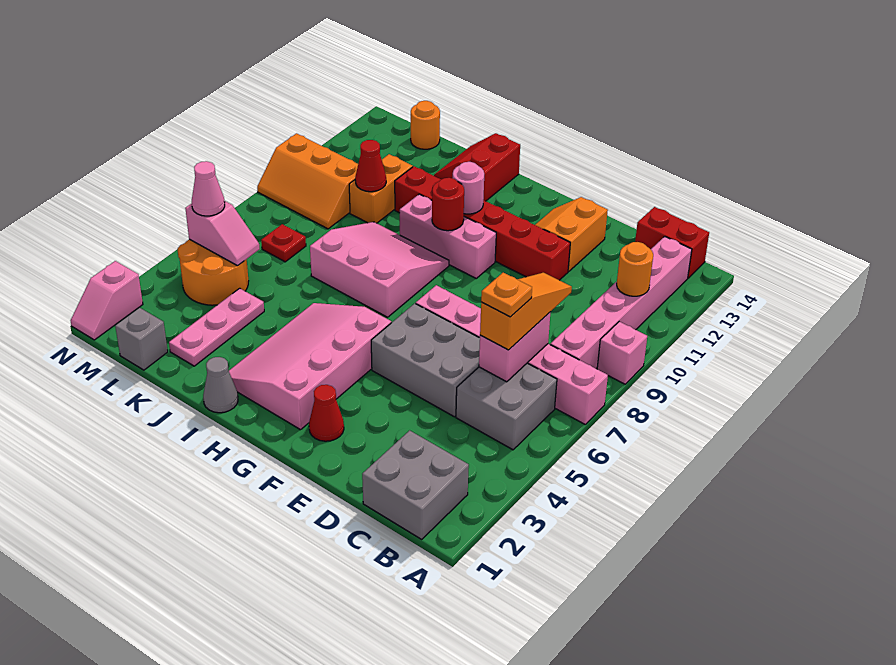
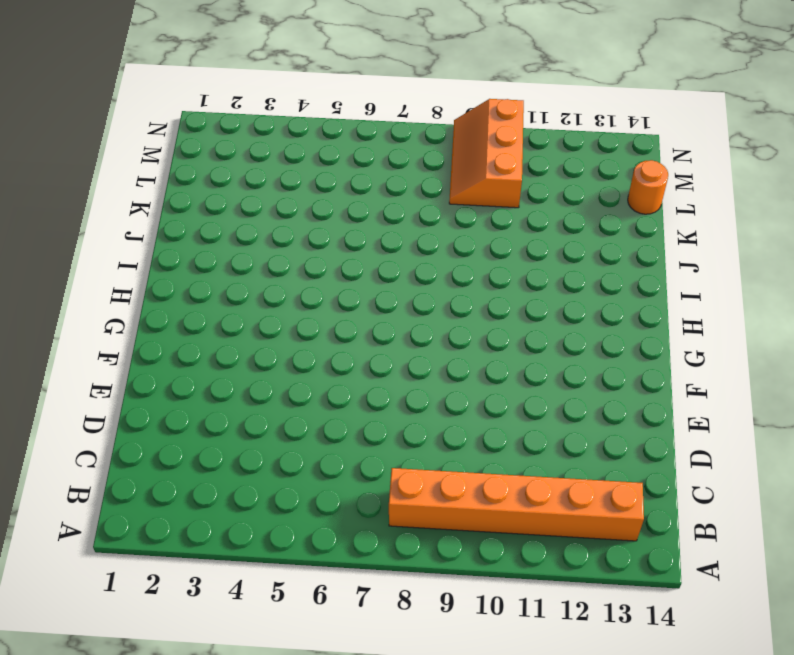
orange brick B8:B13 level 1 -> pink brick B8:B13 level 1
none -> pink brick A7:F7 level 1
none -> pink brick A9 level 1
none -> grey brick B1:C2 level 1
none -> grey brick B5:C6 level 1

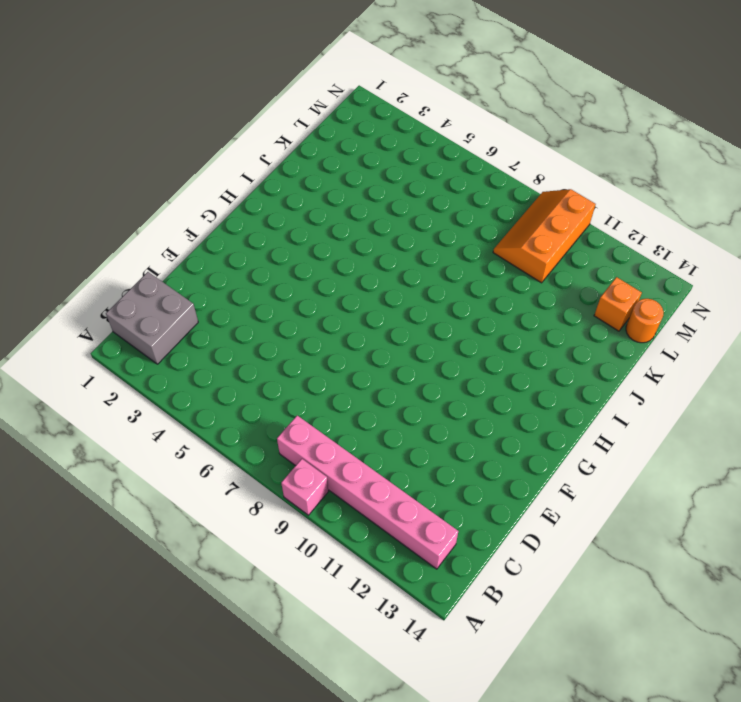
orange brick L13 level 1 -> none
none -> pink brick A7:F7 level 1
none -> grey brick B5:C6 level 1
none -> red brick B14:C14 level 1
none -> grey brick D5:F6 level 1

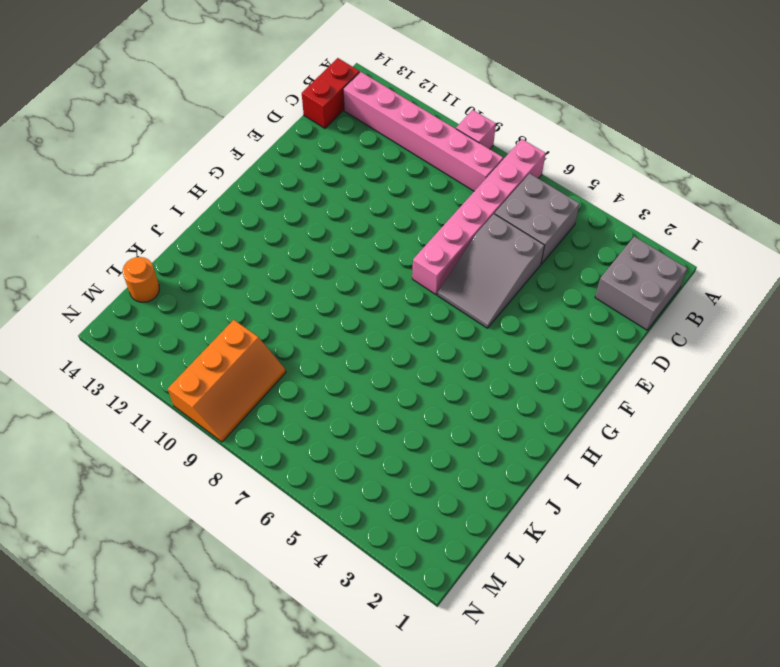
grey slope D5:F6 level 1 top D -> grey brick D5:F6 level 1
none -> red brick E11:J11 level 1
none -> orange slope E12:F13 level 1 top E
none -> red cone F2 level 1
none -> pink slope G2:I5 level 1 top G

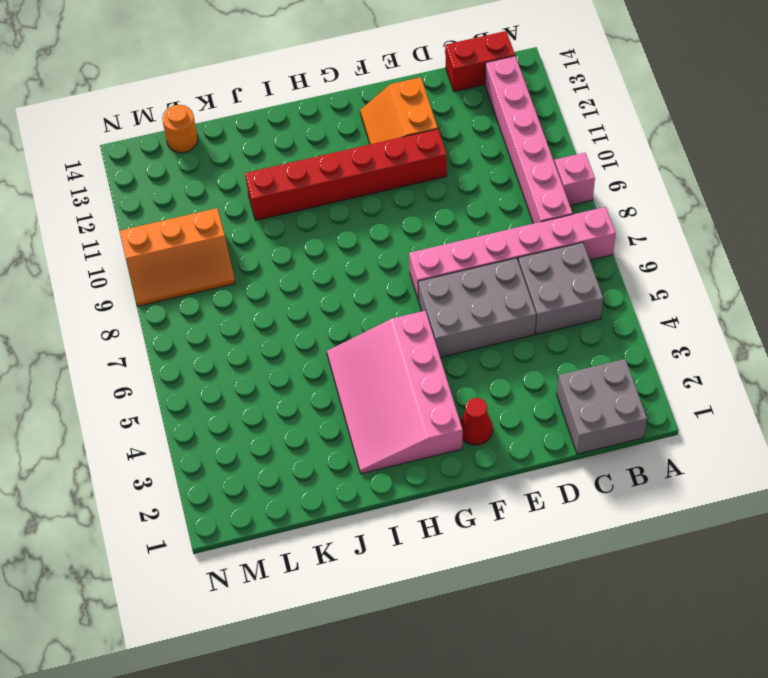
none -> pink brick G10:I10 level 1
none -> pink slope H7:J9 level 1 top 7
none -> grey cone I1 level 1
none -> red slope I13:J14 level 1 top I

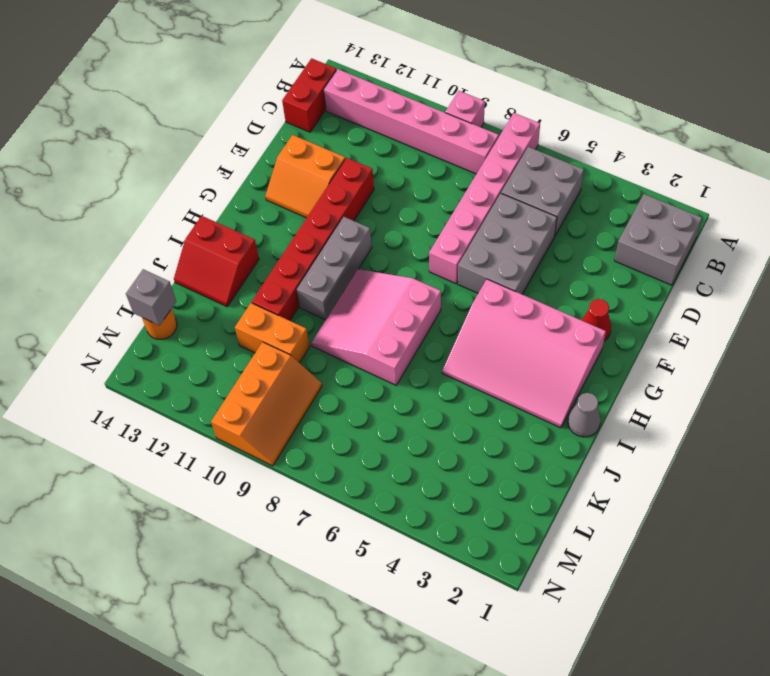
grey brick G10:I10 level 1 -> pink brick G10:I10 level 1
grey brick L14 level 2 -> grey brick L1 level 1
none -> pink plate K2:K4 level 1
none -> orange round brick L4:M5 level 1
none -> red plate L7 level 1
none -> pink slope N1:N2 level 1 top 2

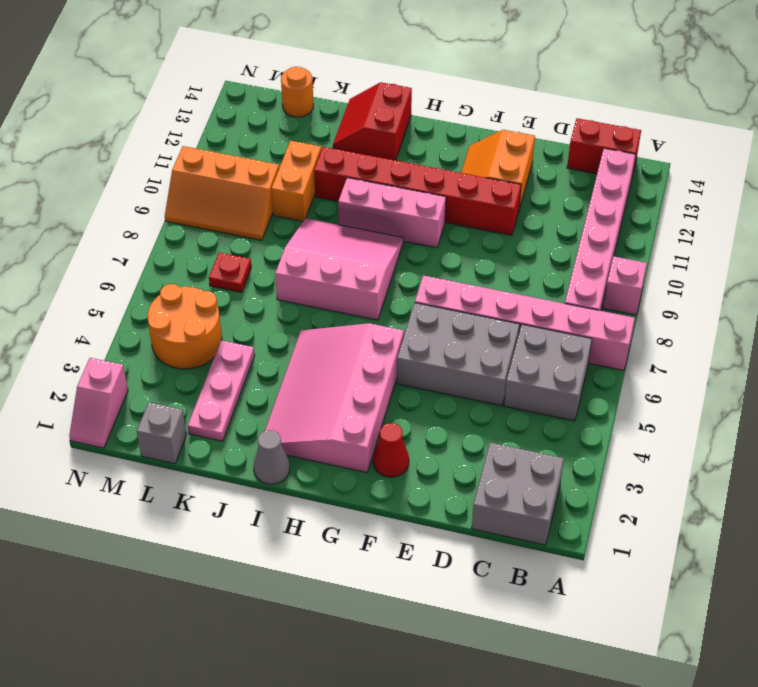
none -> orange round brick B11 level 2
none -> pink brick C6:C7 level 2
none -> red round brick H10 level 2
none -> pink round brick H11 level 2

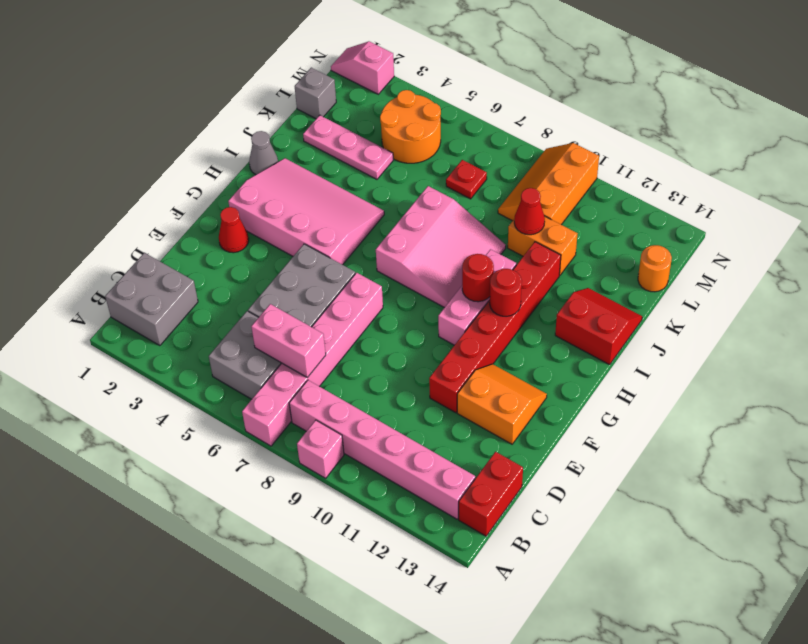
red round brick H11 level 2 -> pink round brick H11 level 2
none -> orange round brick B11 level 2
none -> pink slope L5:M5 level 2 top M
none -> orange slope C6:C8 level 3 top 6
none -> pink cone M5 level 3

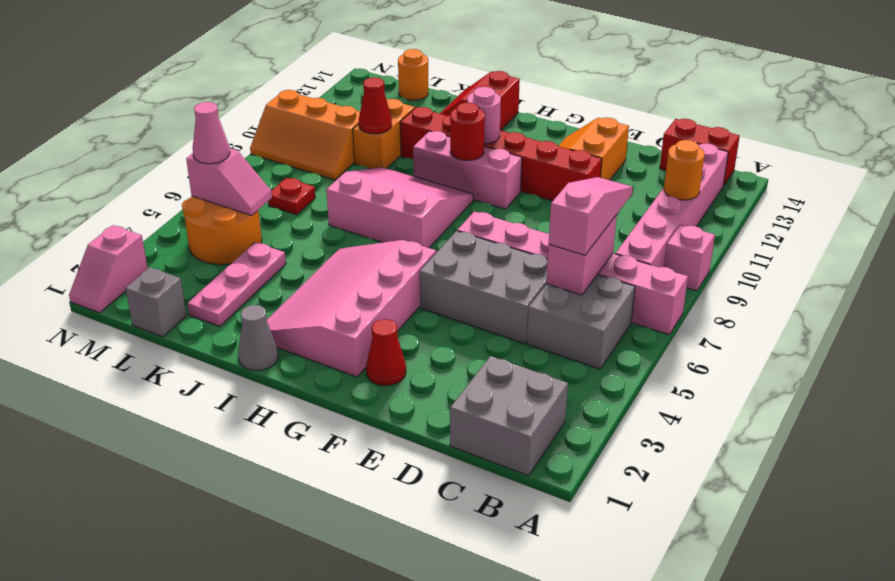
pink slope C6:C8 level 3 top 6 -> orange slope C6:C8 level 3 top 6
none -> orange plate C6 level 4

